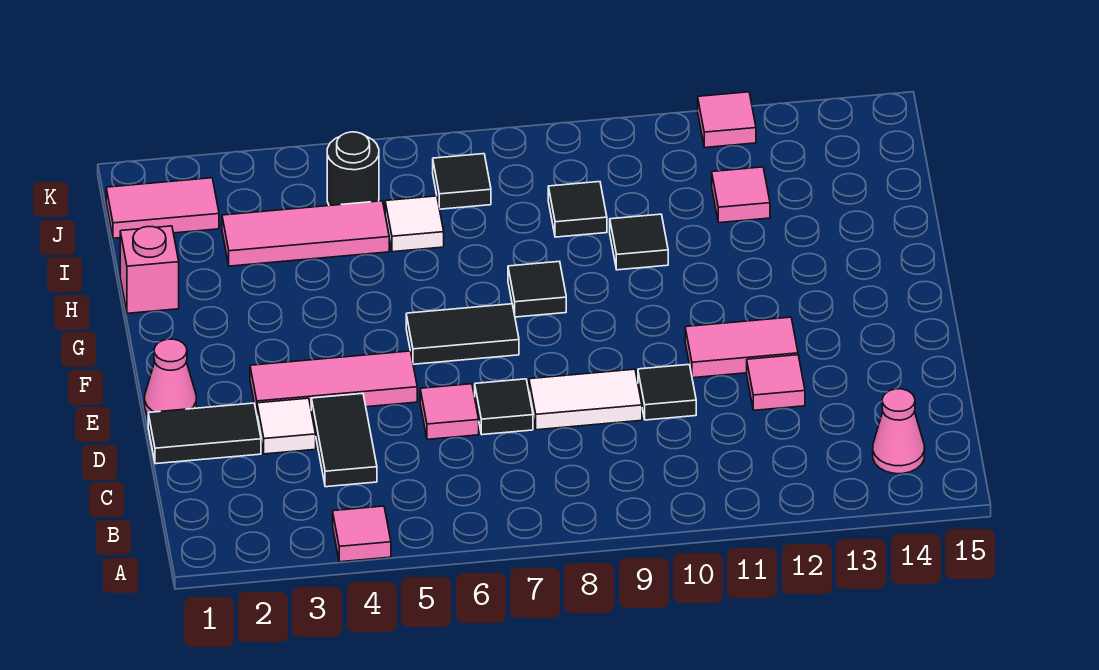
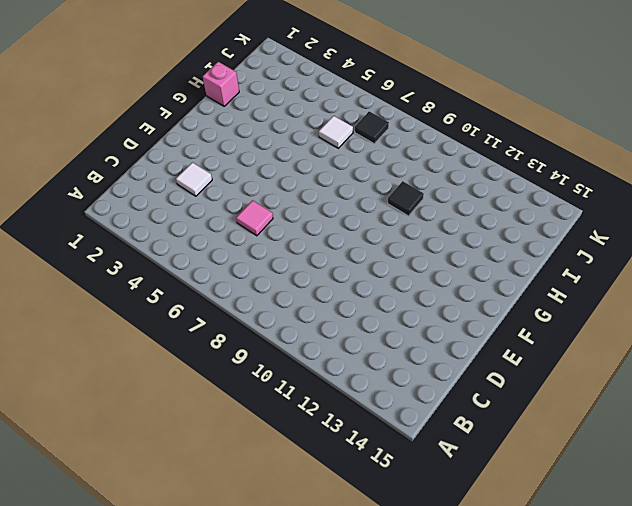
none -> pink tile A4 level 1
none -> pink cone B14 level 1
none -> black tile C4:D4 level 1

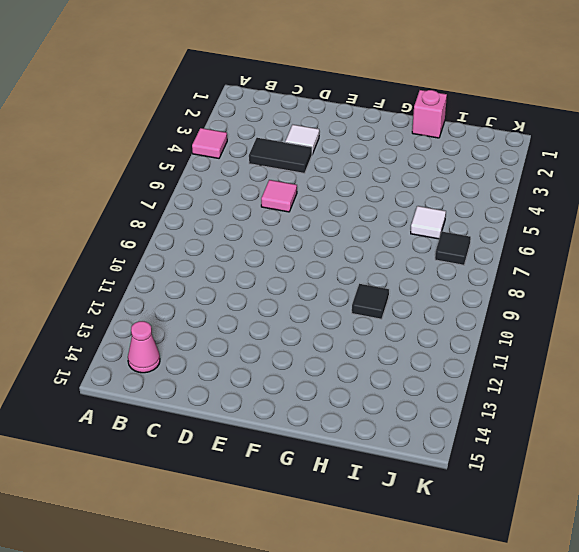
none -> black tile D1:D2 level 1
none -> black tile D7 level 1
none -> white tile D8:D9 level 1

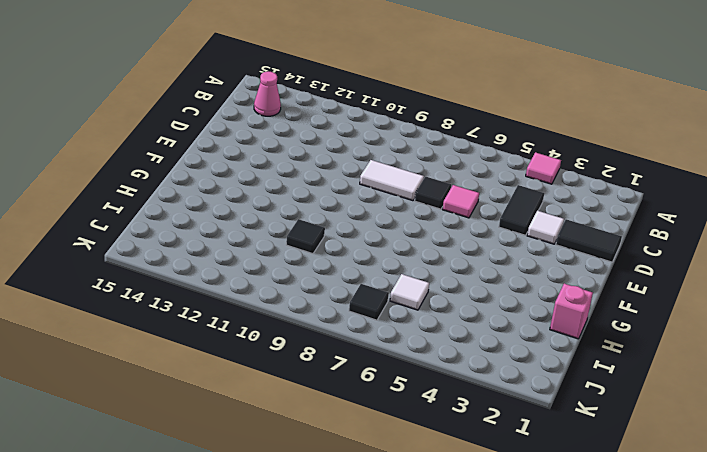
none -> black tile D10 level 1
none -> pink tile D12 level 1
none -> pink cone E1 level 1

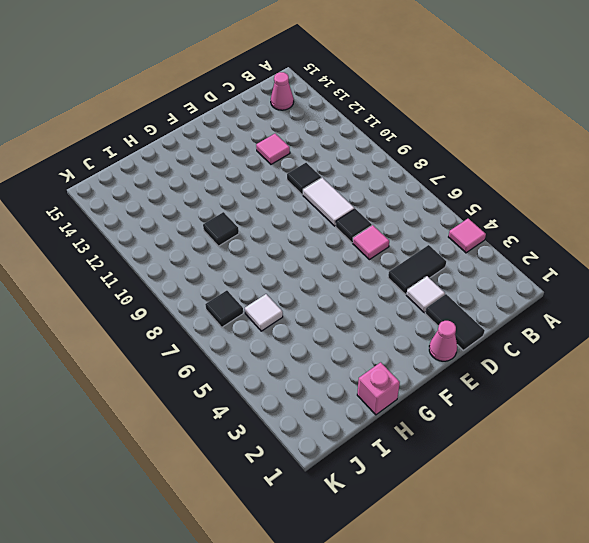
none -> pink tile E3:E5 level 1
none -> pink tile E11:E12 level 1
none -> black tile F6:F7 level 1

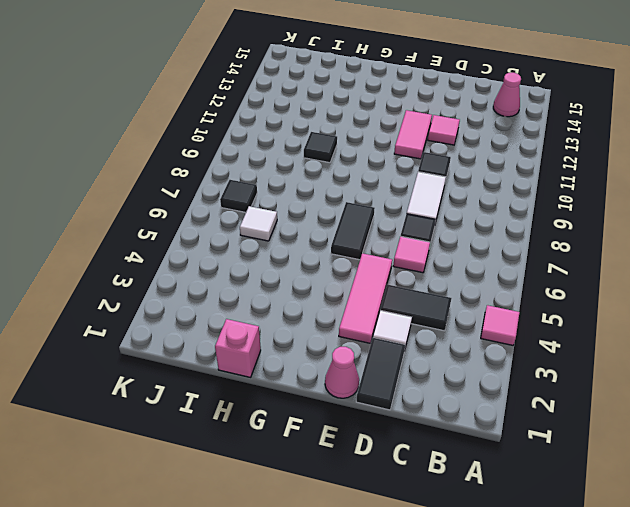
none -> black tile G8 level 1
none -> pink tile I3:I5 level 1
none -> black tile I9 level 1

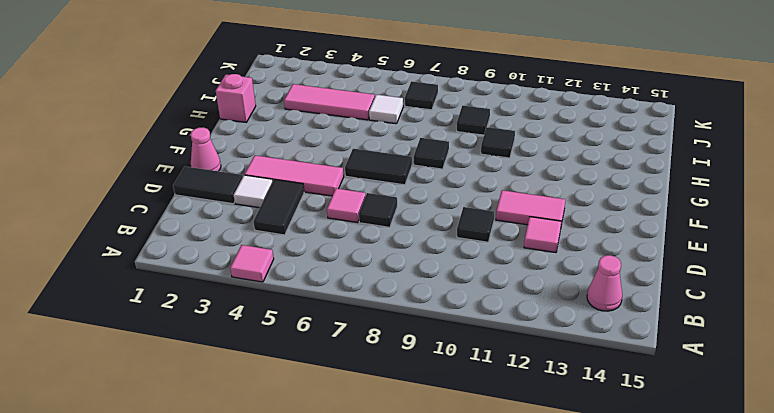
none -> white tile D8:D9 level 1
none -> pink tile I12 level 1
none -> pink tile J1:J2 level 1

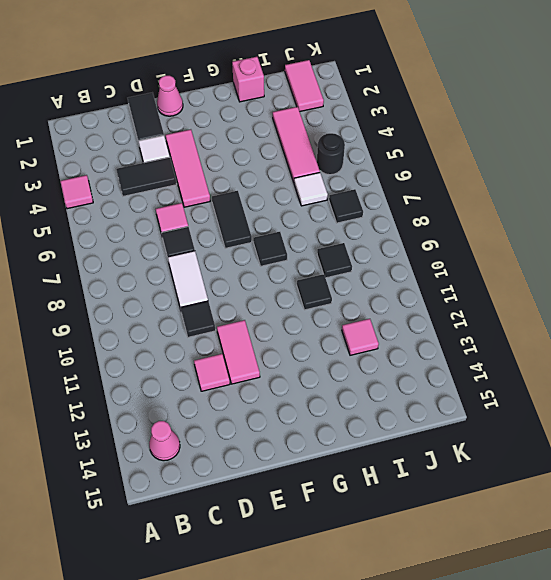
none -> pink tile K12 level 1

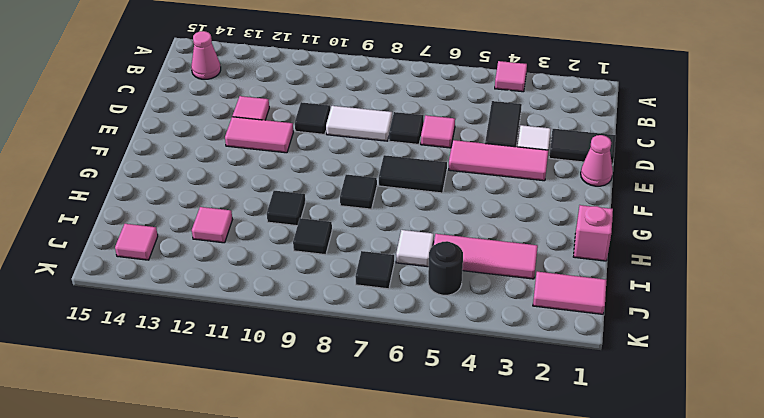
pink tile J14 level 1 -> pink tile K12 level 1

